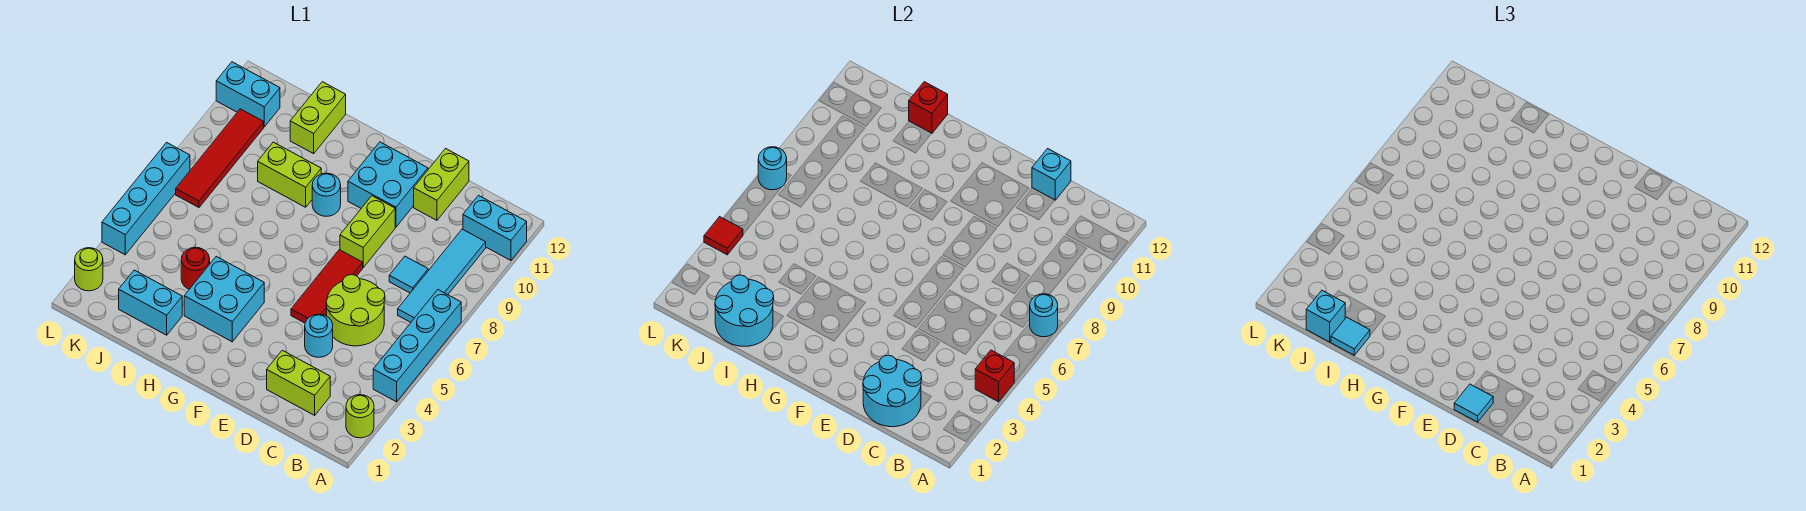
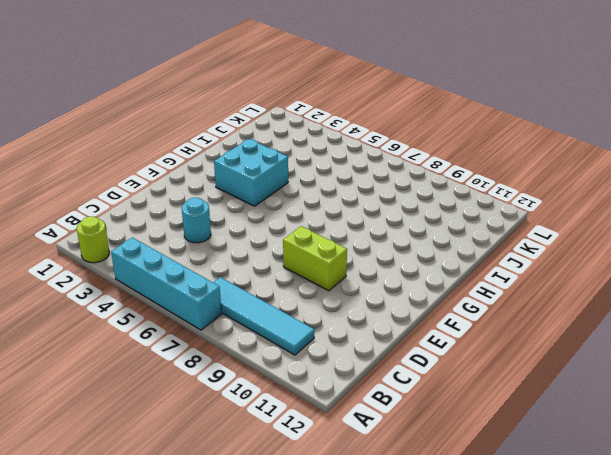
none -> cyan brick A11:B11 level 1
none -> lime brick C2:D2 level 1
none -> lime round brick C5:D6 level 1
none -> cyan tile C8 level 1

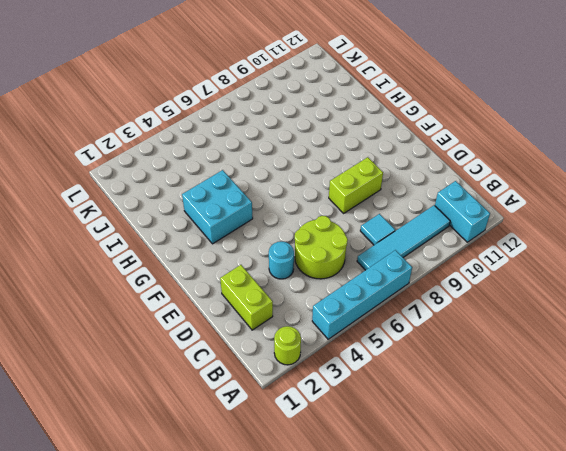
none -> lime brick D11:D12 level 1
none -> red tile E5:E7 level 1
none -> cyan brick E10:F11 level 1
none -> cyan round brick G9 level 1

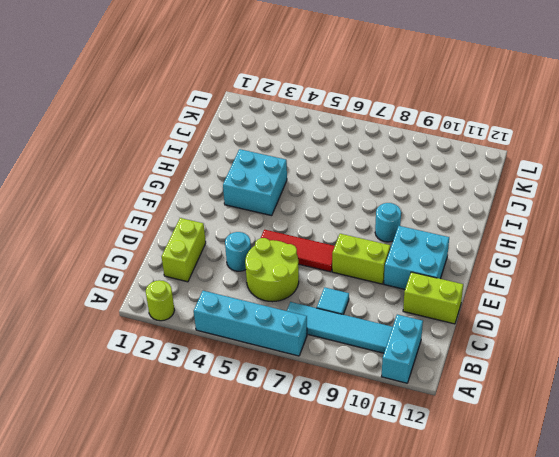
none -> lime brick H9:I9 level 1
none -> cyan brick I2:J2 level 1
none -> red round brick I4 level 1
none -> lime brick I11:I12 level 1

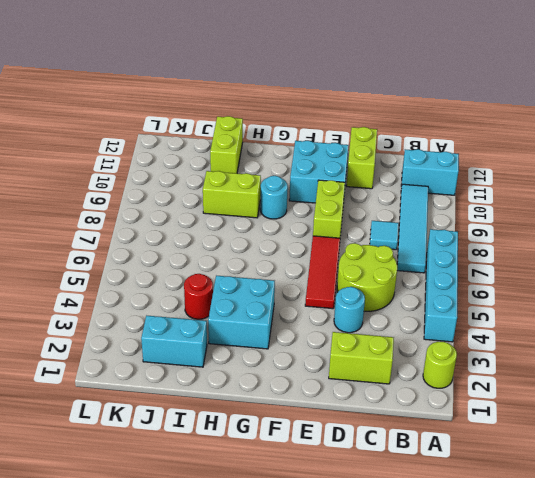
none -> red tile K7:K10 level 1
none -> cyan brick K11:L11 level 1
none -> lime round brick L2 level 1
none -> cyan brick L4:L7 level 1

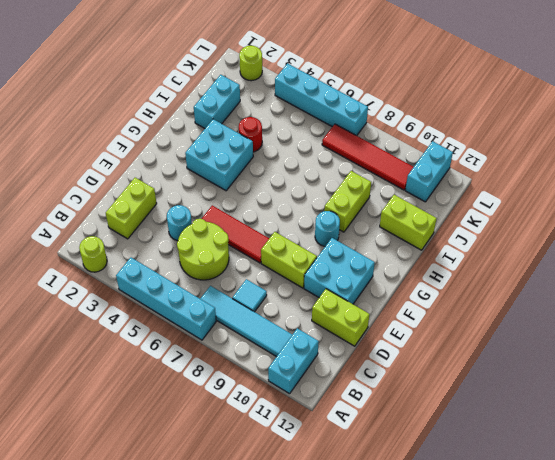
none -> red brick A4 level 2
none -> cyan round brick A7 level 2
none -> cyan round brick C1:D2 level 2
none -> cyan brick D12 level 2

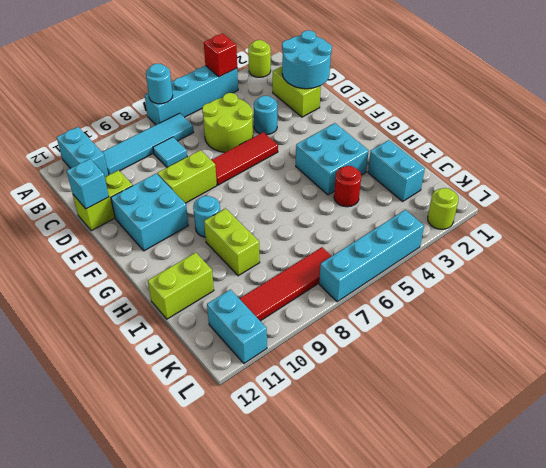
none -> cyan round brick I1:J2 level 2
none -> red brick I12 level 2
none -> red tile L4 level 2
none -> cyan round brick L7 level 2

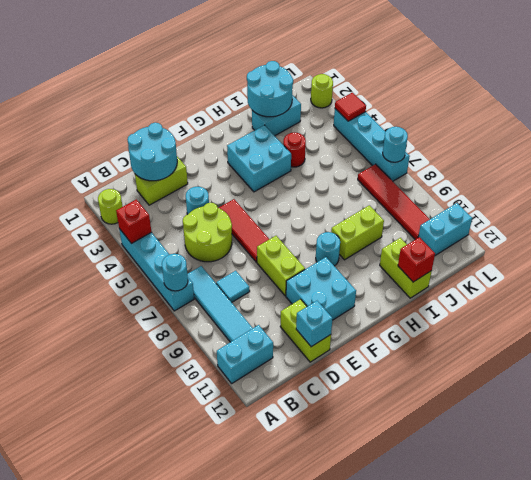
none -> cyan tile D1 level 3
none -> cyan tile I1 level 3
none -> cyan brick J1 level 3

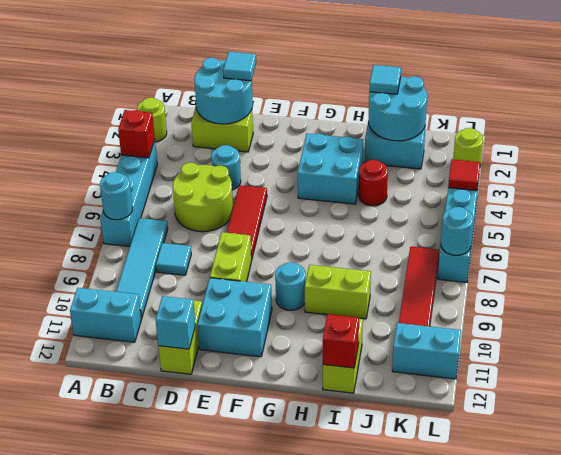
none -> cyan brick J1 level 3

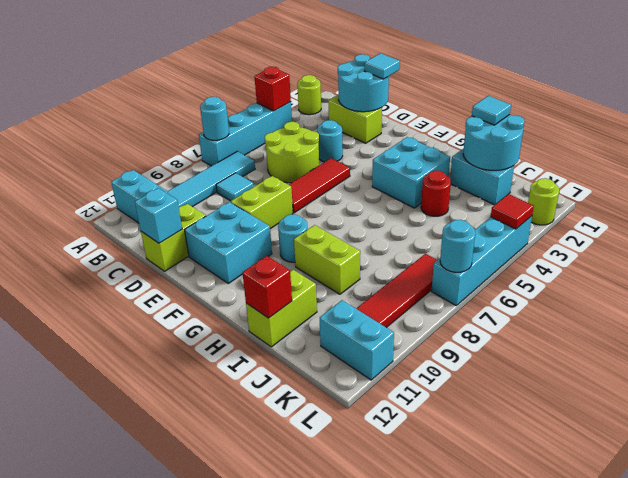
none -> cyan brick J1 level 3

